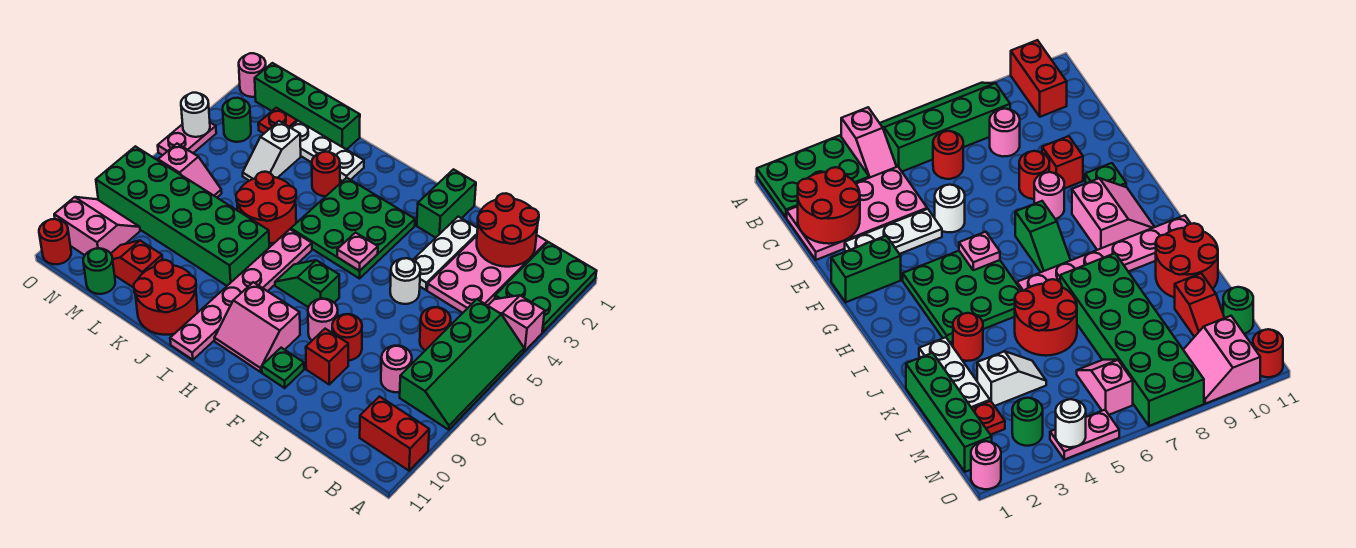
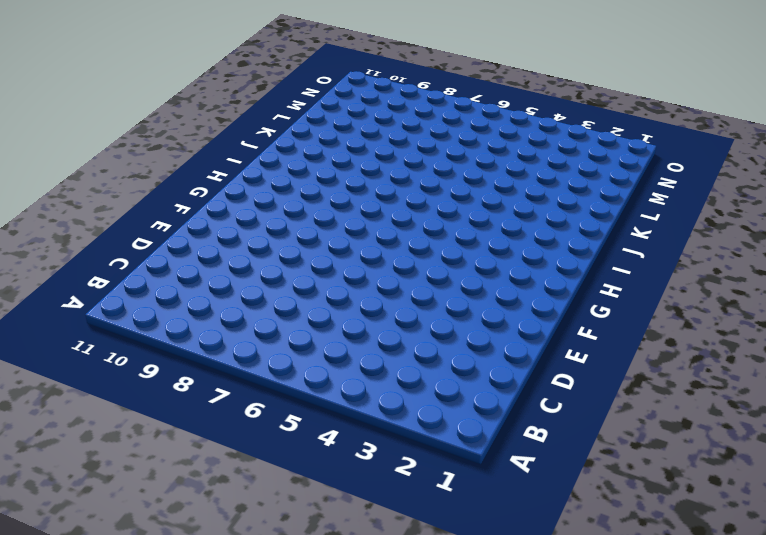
none -> green plate A1:B3 level 1
none -> pink slope A4:B4 level 1 top A
none -> green slope A5:B8 level 1 top B
none -> red brick A10:B10 level 1

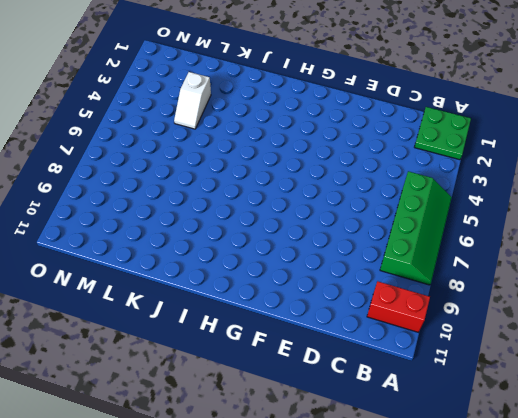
green plate A1:B2 level 1 -> green plate A1:B3 level 1
none -> pink slope A4:B4 level 1 top A
none -> pink plate C1:D4 level 1
none -> red round brick C6 level 1
none -> pink round brick C8 level 1

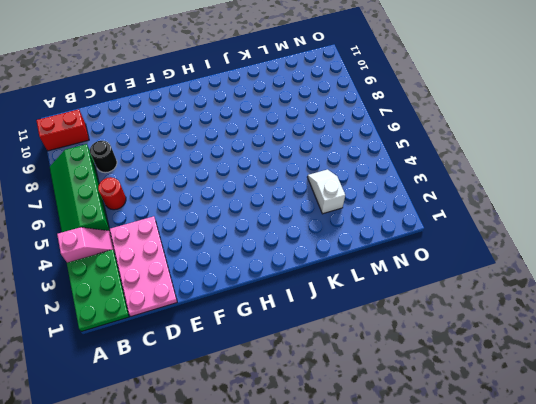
black round brick C8 level 1 -> pink round brick C8 level 1
none -> white plate E2:E4 level 1
none -> white round brick E5 level 1
none -> red round brick E8 level 1
none -> red brick E9 level 1

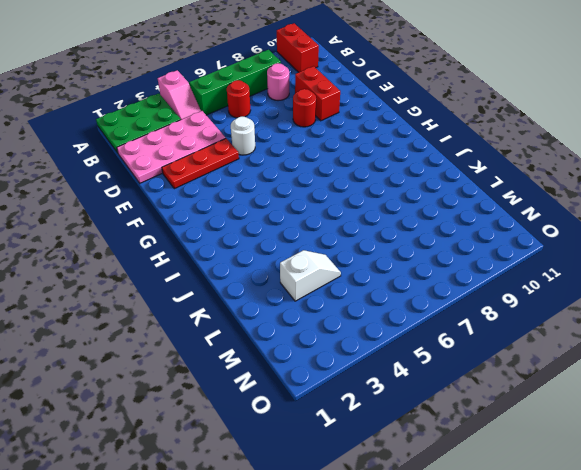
red brick D9:E9 level 1 -> red brick E9 level 1
red plate E2:E4 level 1 -> white plate E2:E4 level 1
none -> green brick F1:F2 level 1
none -> pink round brick F8 level 1
none -> green plate F10 level 1
none -> green plate G3:I5 level 1

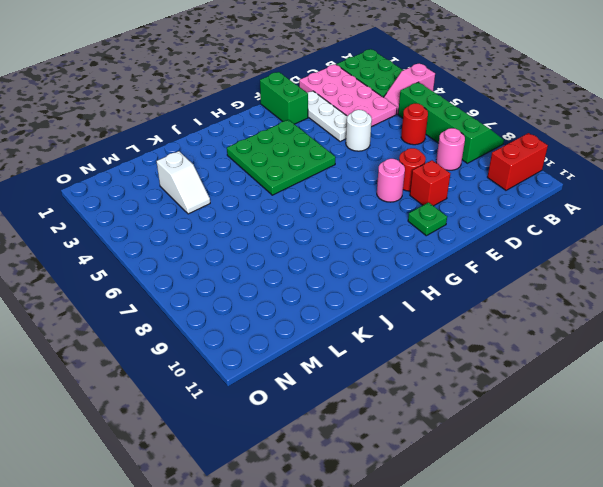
none -> green slope G7:H7 level 1 top G
none -> pink slope G9:H10 level 1 top 9
none -> pink plate I6:I11 level 1
none -> white plate J2:L2 level 1

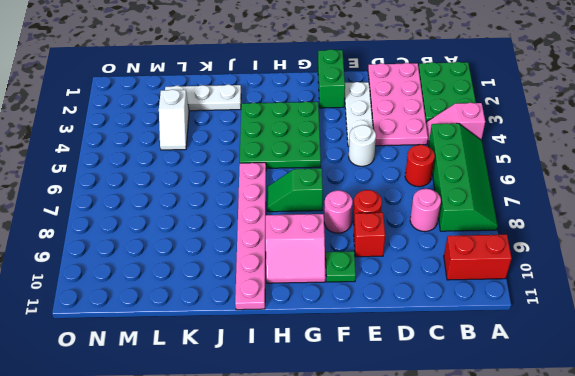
none -> red round brick J3 level 1
none -> red round brick J5:K6 level 1
none -> green brick J7:O8 level 1
none -> red round brick J10:K11 level 1

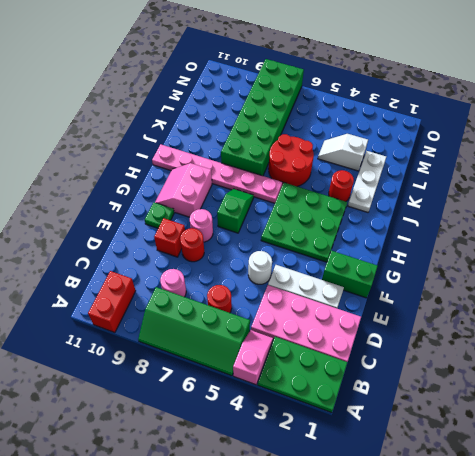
none -> red round brick J10:K11 level 1
none -> green brick K1:N1 level 1
none -> red slope L10:M10 level 1 top L
none -> red plate M2 level 1

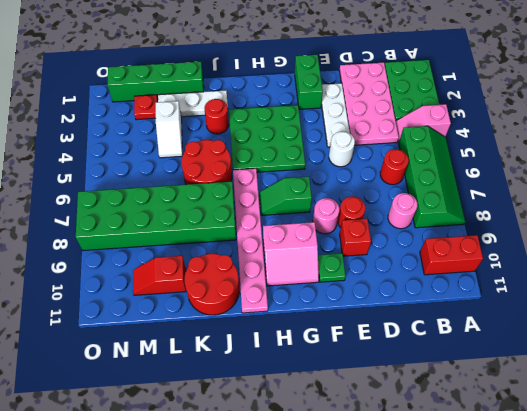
none -> pink slope M6:N6 level 1 top N
none -> green round brick M11 level 1
none -> green round brick N3 level 1
none -> pink slope N9:O10 level 1 top 10

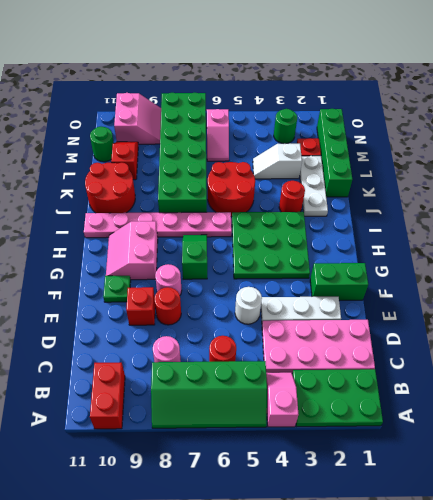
none -> pink round brick O1 level 1
none -> pink plate O4:O5 level 1
none -> red round brick O11 level 1
none -> red round brick C1:D2 level 2

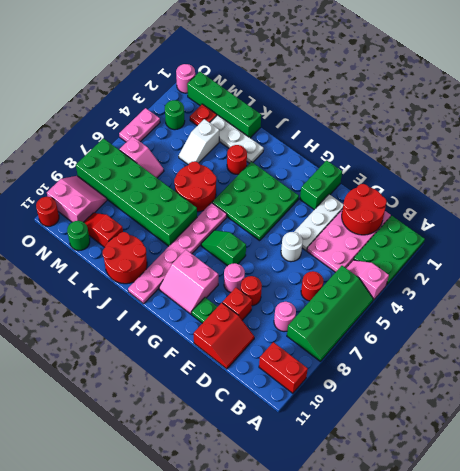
red slope D10:E11 level 1 top E -> none
none -> pink plate G5 level 2
none -> white round brick O4 level 2

